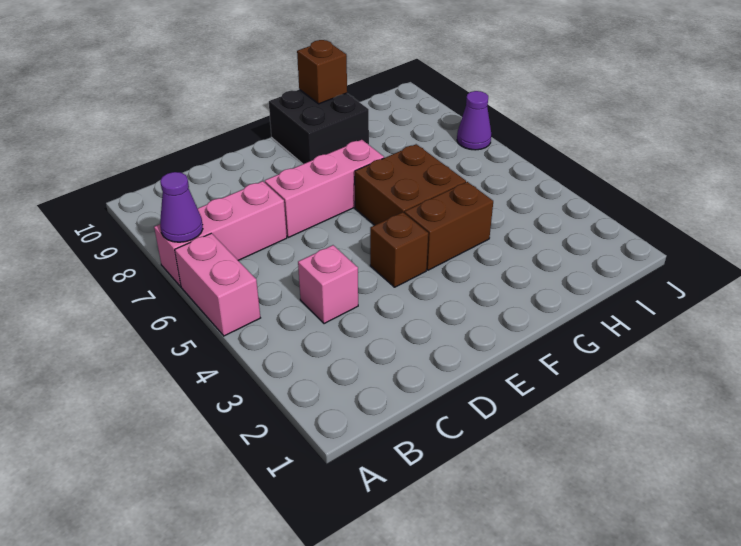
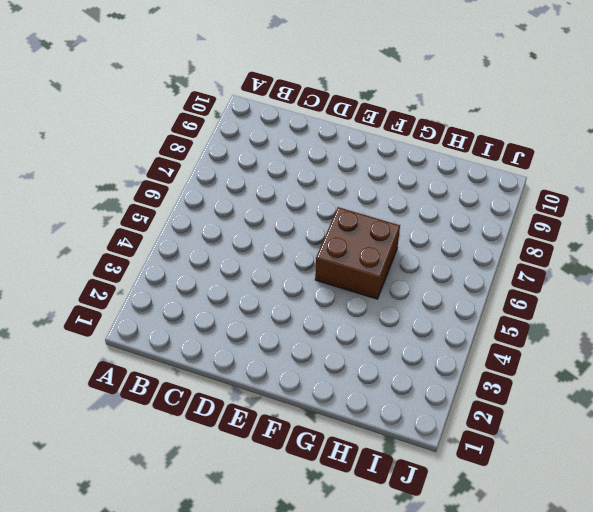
none -> pink brick A5:A6 level 1
none -> pink brick A7:C7 level 1

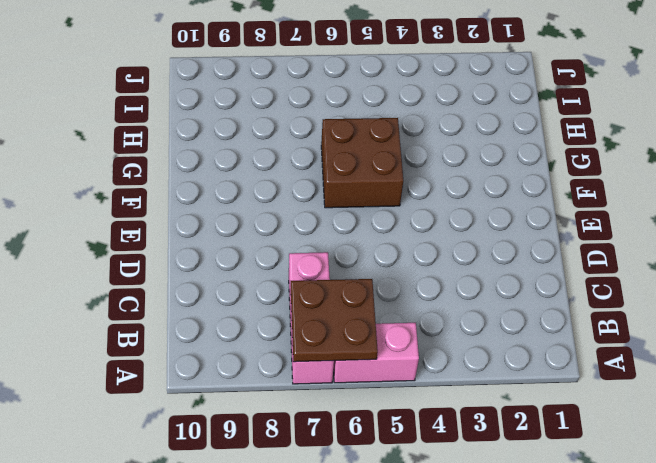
brown plate A6:B7 level 2 -> purple cone A7 level 2
none -> pink brick C4 level 1
none -> pink brick D7:F7 level 1

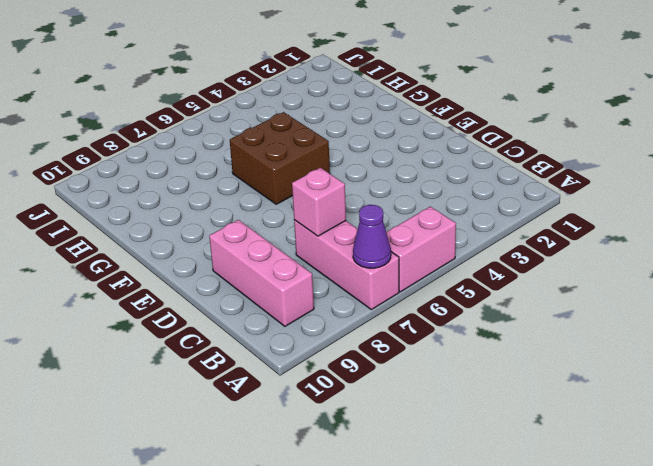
pink brick B9:D9 level 1 -> pink brick D7:F7 level 1
pink brick C7 level 2 -> pink brick C4 level 1
none -> brown brick E4 level 1
none -> brown brick F4:G4 level 1

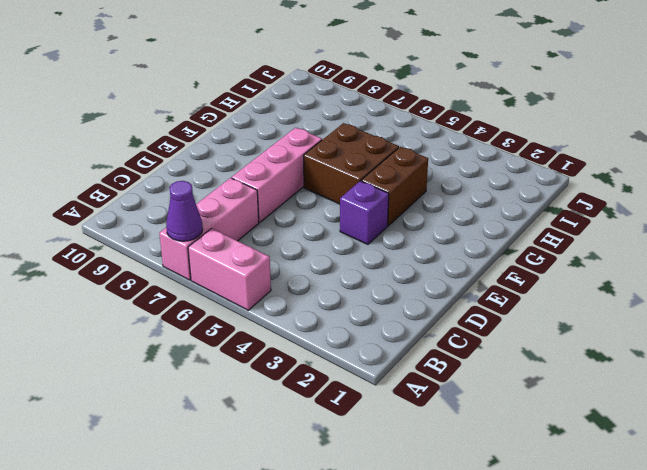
purple brick E4 level 1 -> brown brick E4 level 1
none -> pink brick C4 level 1
none -> black brick F9:G10 level 1

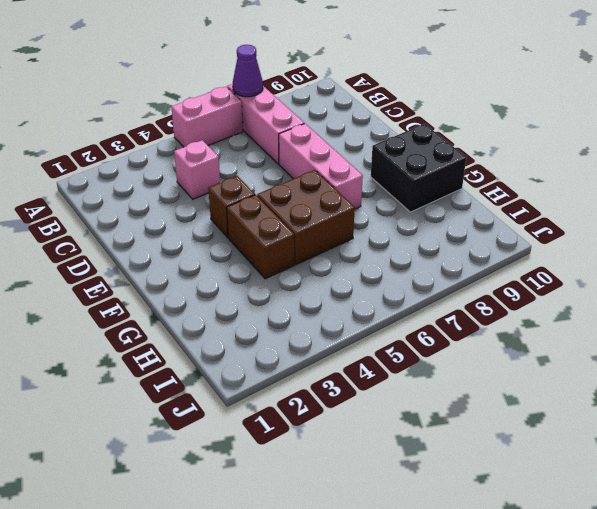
none -> purple cone J7 level 1
none -> brown brick G10 level 2

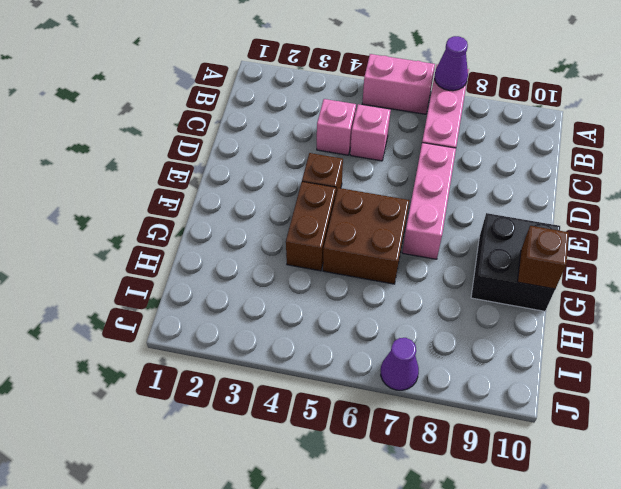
pink brick C5 level 1 -> none

